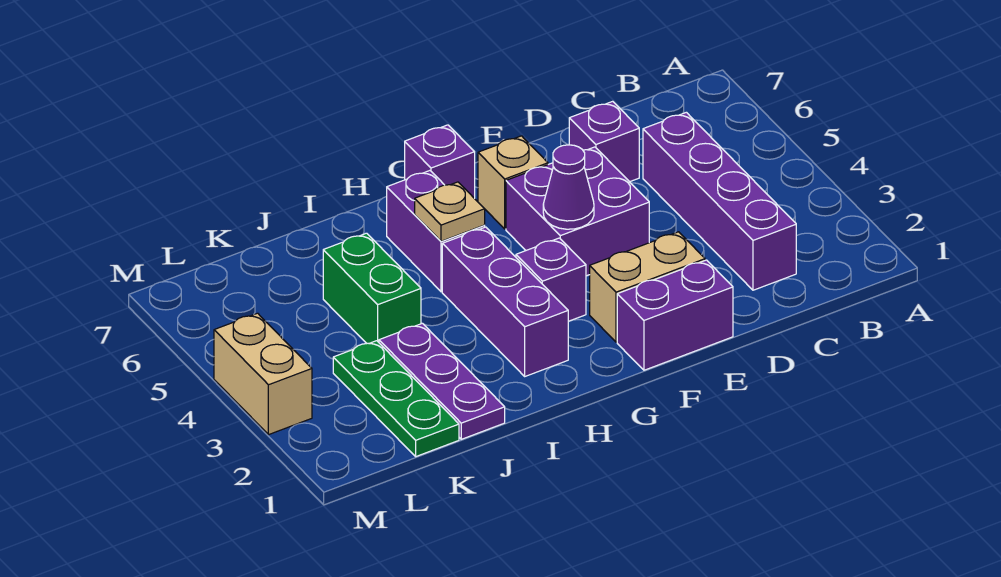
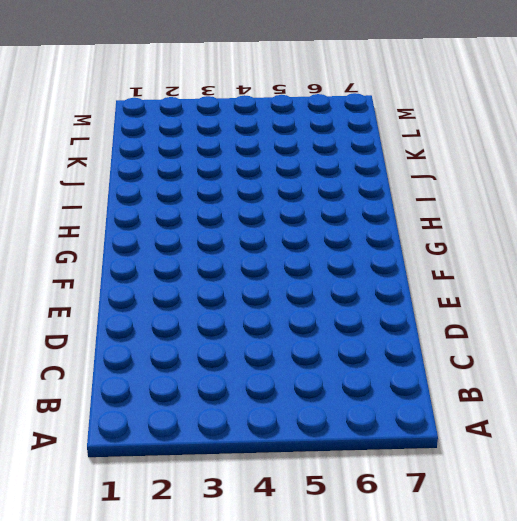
none -> purple brick C2:C5 level 1
none -> purple brick D6 level 1
none -> purple brick E1:F1 level 1

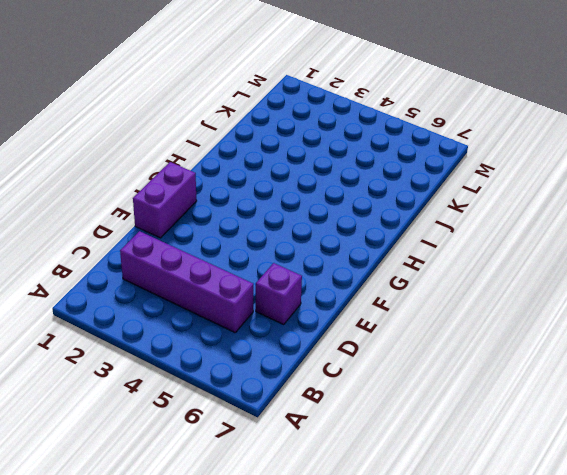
none -> tan brick E2:F2 level 1
none -> purple brick E4:F5 level 1
none -> tan brick F6 level 1

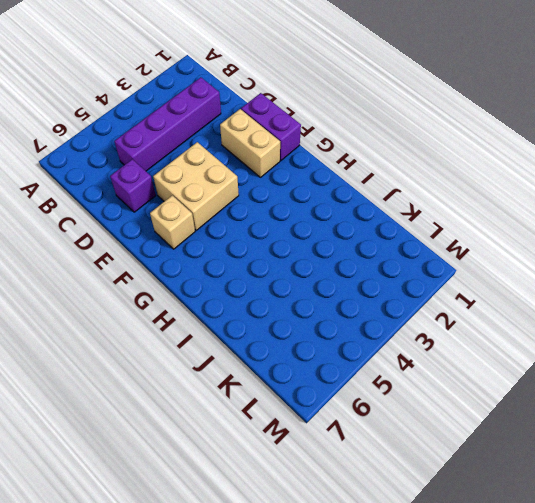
tan brick E4:F5 level 1 -> purple brick E4:F5 level 1
none -> purple brick G3 level 1
none -> purple brick G7 level 1
none -> purple brick H2:H4 level 1

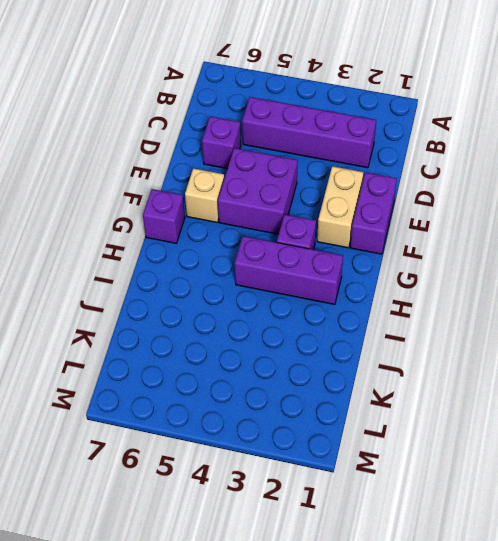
none -> purple brick H5:H6 level 1
none -> purple plate J1:J3 level 1
none -> green brick J4:J5 level 1

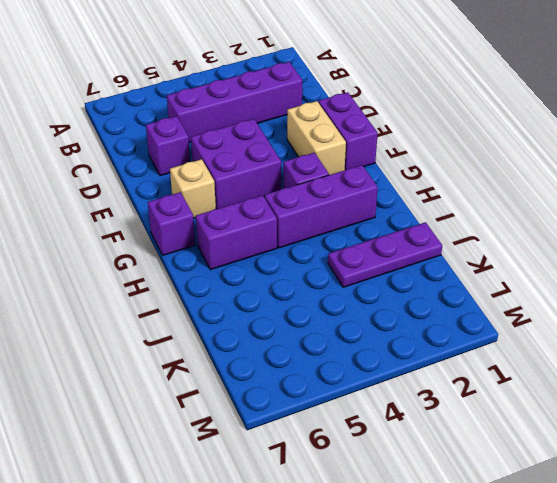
none -> green brick J4:J5 level 1
none -> green plate K1:K3 level 1
none -> tan brick M3:M4 level 1

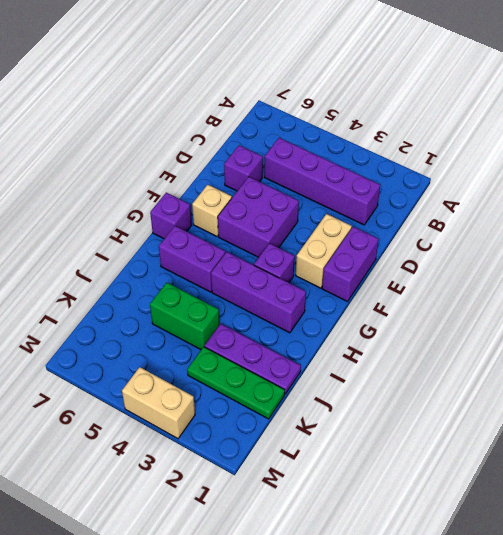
none -> purple cone F4 level 2
none -> tan plate H5 level 2

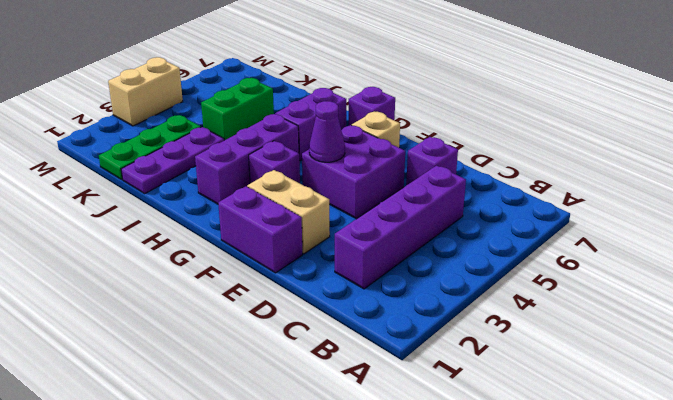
none -> tan plate H5 level 2

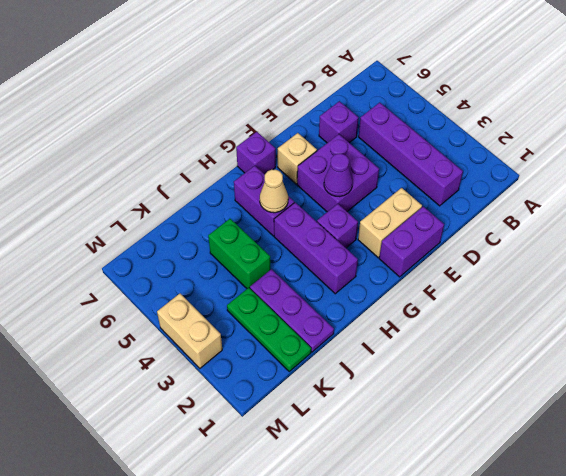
tan cone H5 level 2 -> tan plate H5 level 2

